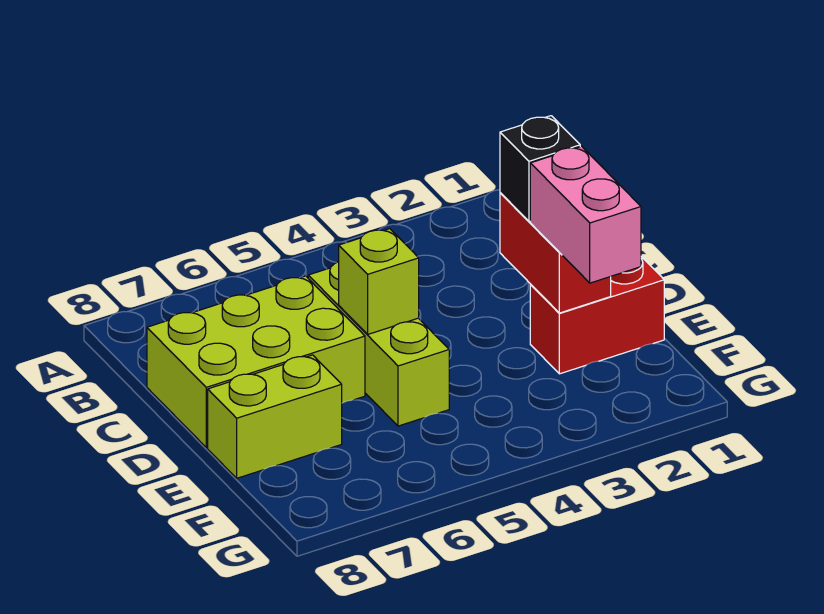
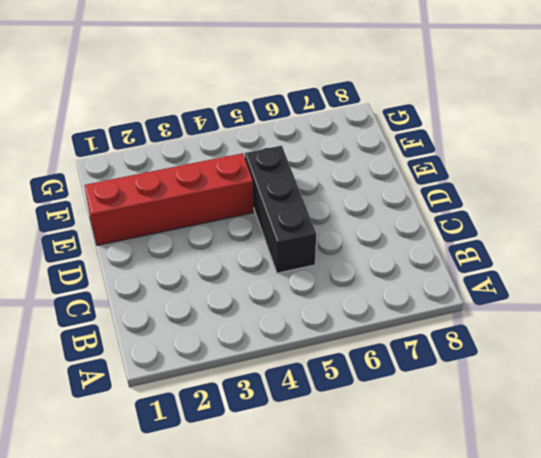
black brick C5:E5 level 1 -> lime brick C5:E5 level 1
red brick E1:E4 level 1 -> red brick E1:E2 level 1
none -> lime brick C6:D8 level 1
none -> lime brick E7:E8 level 1

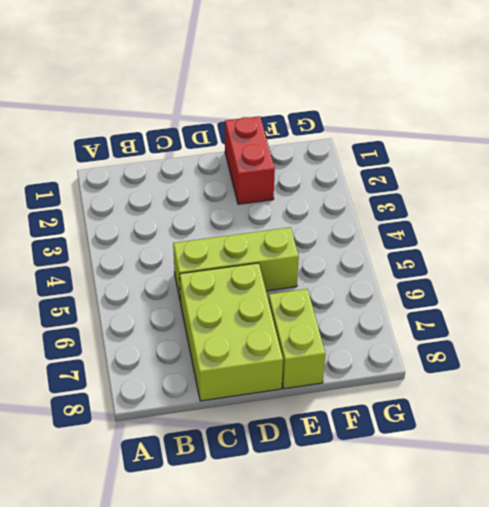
none -> red brick D2:E2 level 2
none -> lime brick D5 level 2

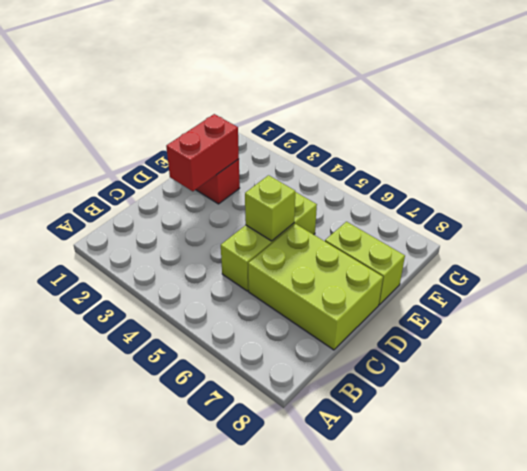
none -> black brick D2 level 3
none -> pink brick E2:F2 level 3

